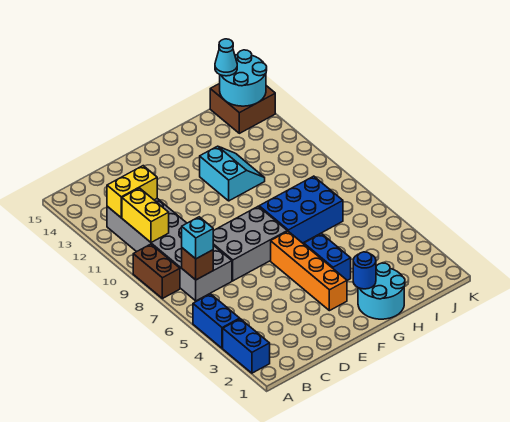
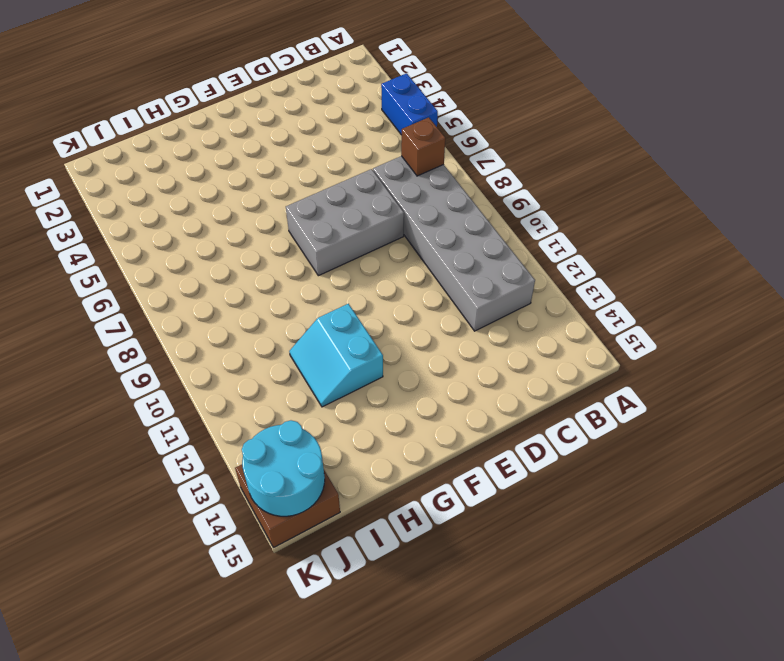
none -> blue brick A2:A3 level 1
none -> brown brick A8:A9 level 1
none -> orange brick F3:F6 level 1

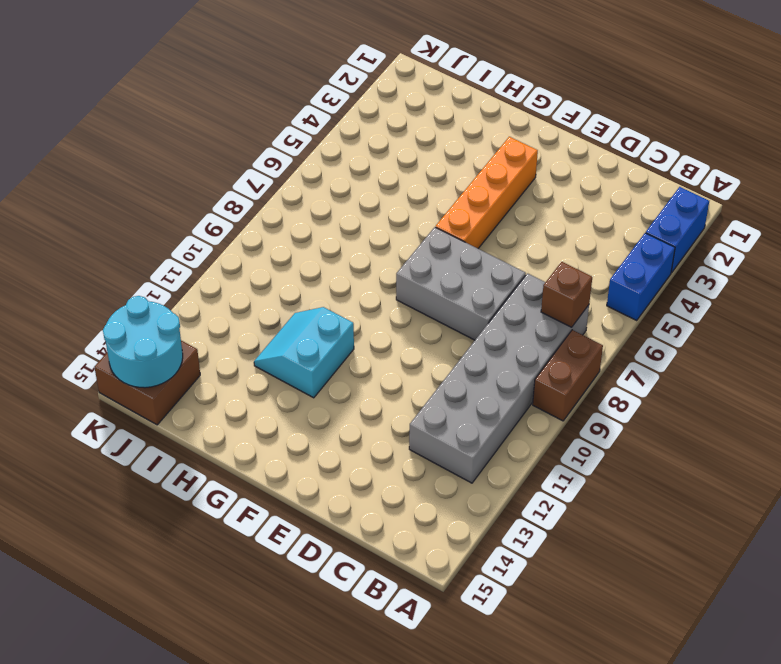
none -> cyan round brick G1:H2 level 1
none -> blue brick G4:G5 level 1
none -> blue brick G7:I8 level 1

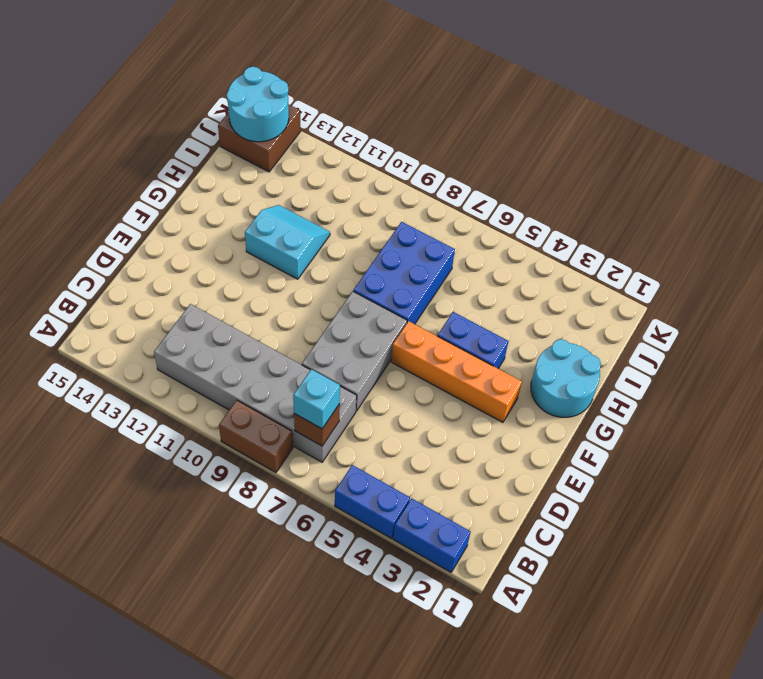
none -> yellow brick B10:B11 level 2
none -> yellow brick B12:C12 level 2
none -> blue round brick G2 level 2

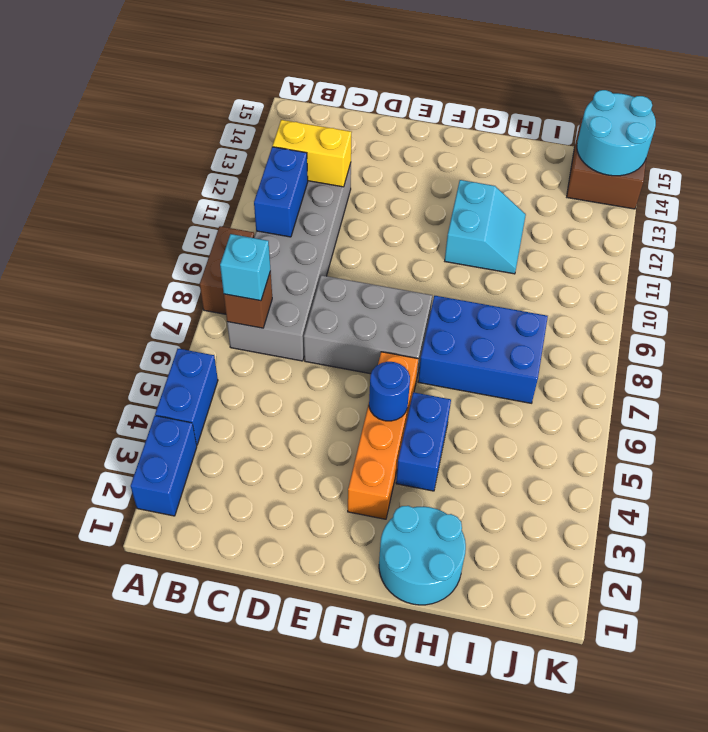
blue brick B10:B11 level 2 -> yellow brick B10:B11 level 2
blue round brick F5 level 2 -> blue round brick G2 level 2
none -> cyan cone J15 level 3

